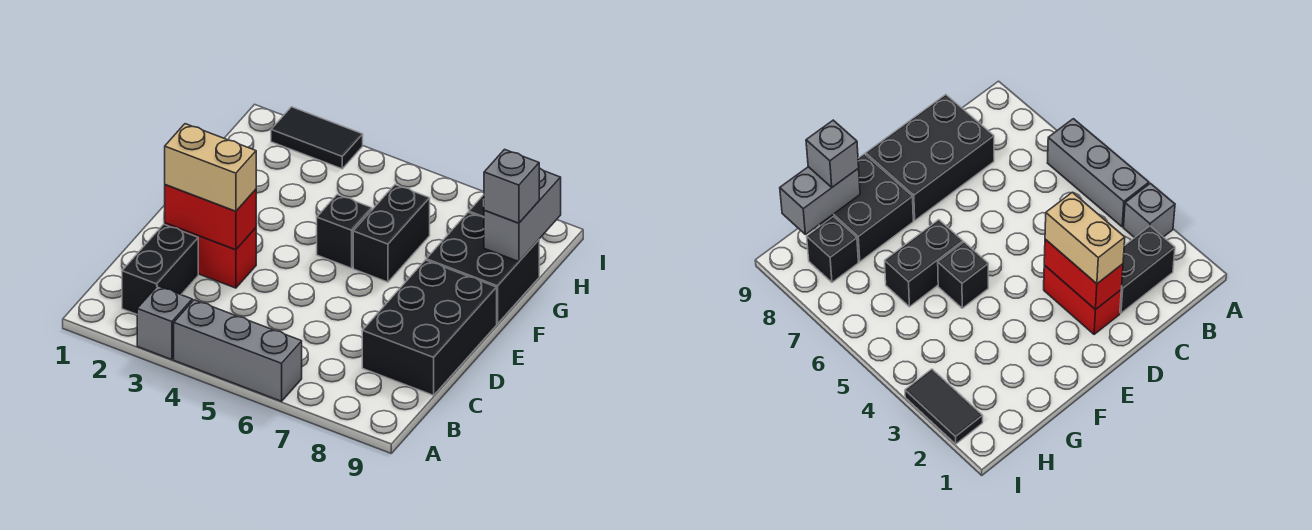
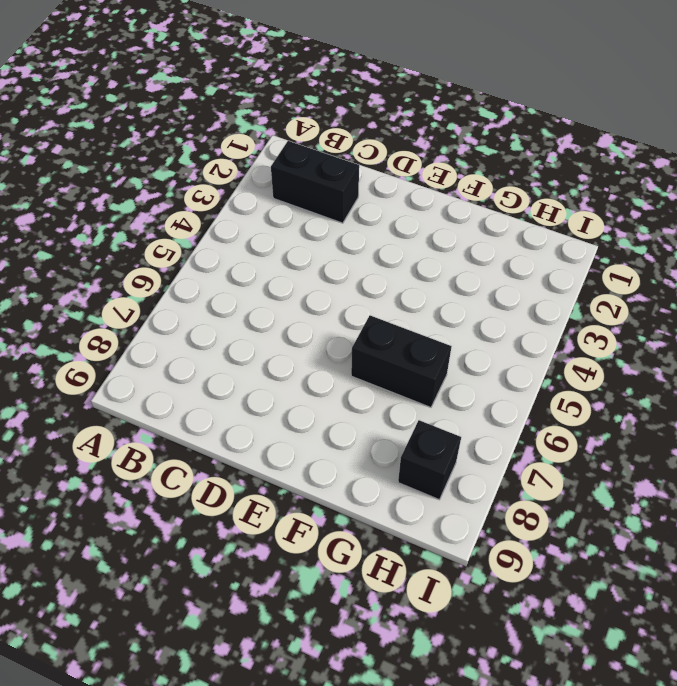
none -> grey brick A3 level 1
none -> grey brick A4:A6 level 1
none -> black brick C8:E9 level 1

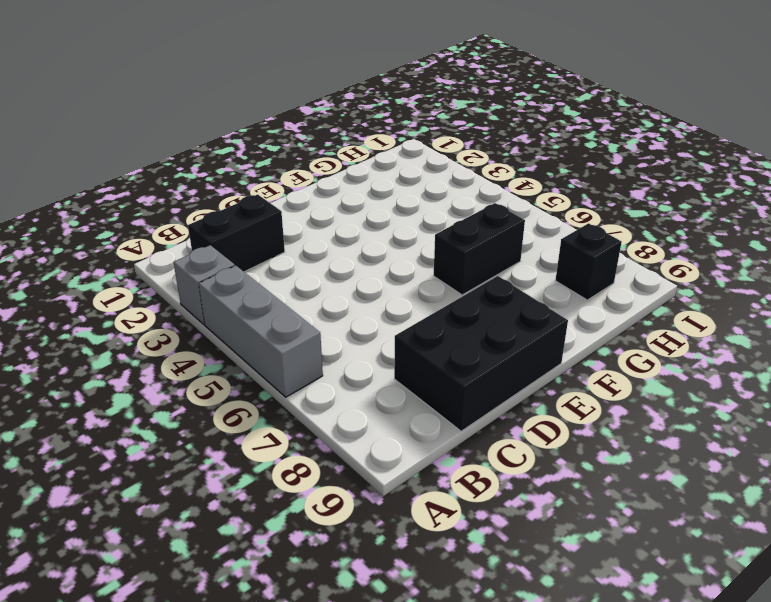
none -> red brick D2:D3 level 1
none -> black brick F5 level 1
none -> black brick F8:G9 level 1

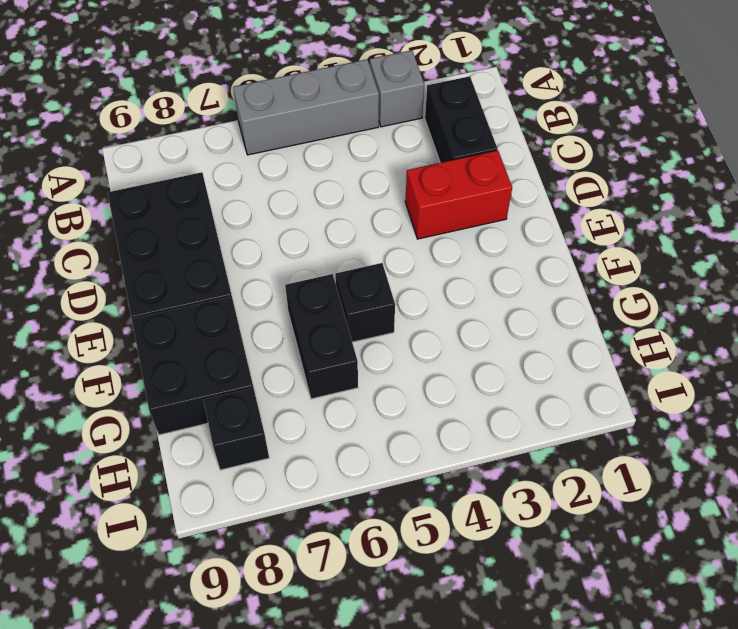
none -> black tile I2:I3 level 1
none -> red brick D2:D3 level 2
none -> grey brick G9:H9 level 2

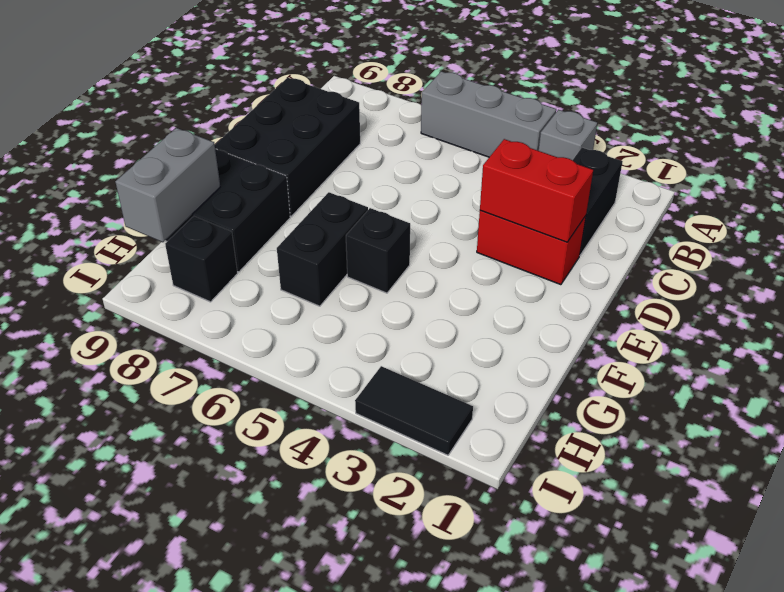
none -> tan brick D2:D3 level 3
none -> grey brick G9 level 3

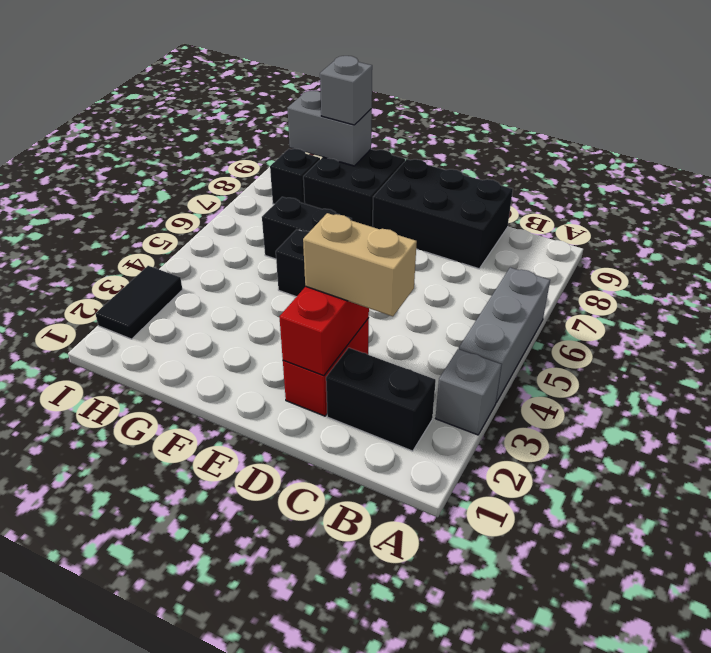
tan brick C3:D3 level 3 -> tan brick D2:D3 level 3

